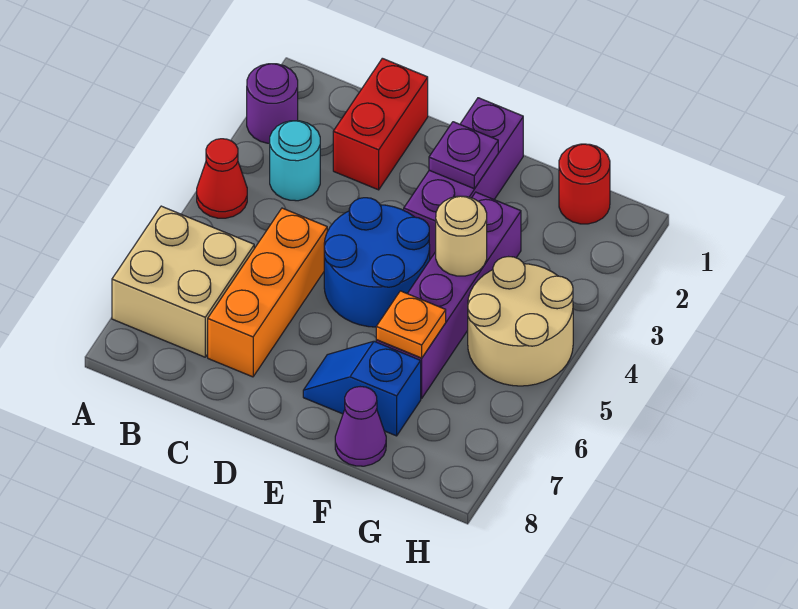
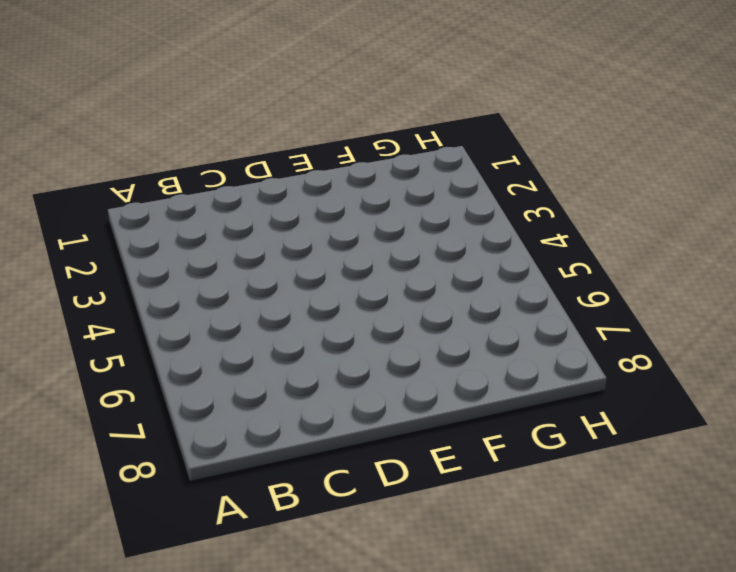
none -> purple round brick A2 level 1
none -> red cone A4 level 1
none -> tan brick A6:B7 level 1

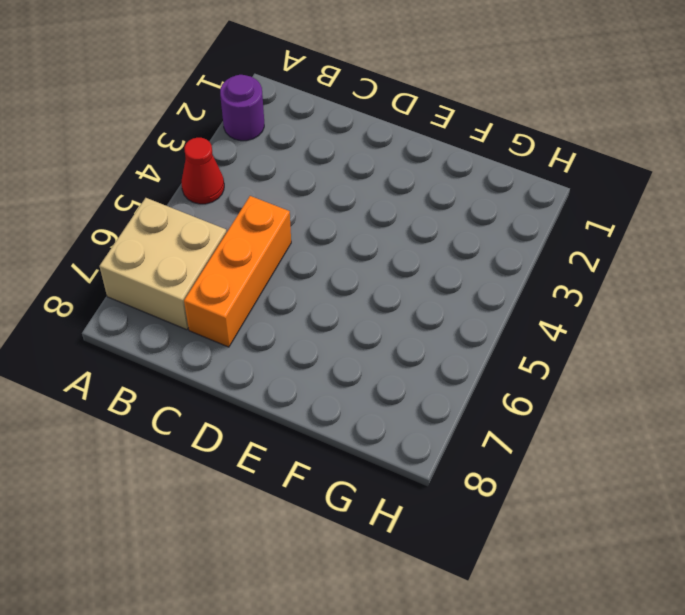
none -> cyan round brick B3 level 1
none -> red brick C1:C2 level 1
none -> blue round brick D4:E5 level 1

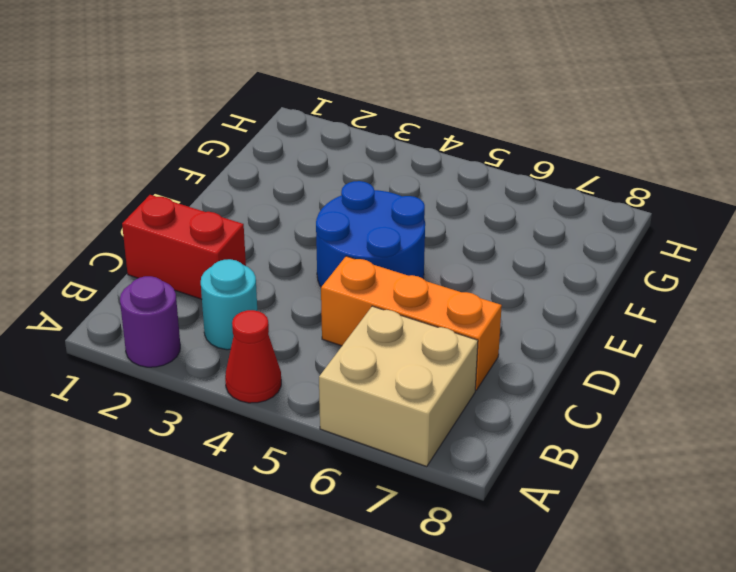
none -> purple brick E1:E3 level 1
none -> blue slope E7:F7 level 1 top F
none -> purple brick F3:F6 level 1

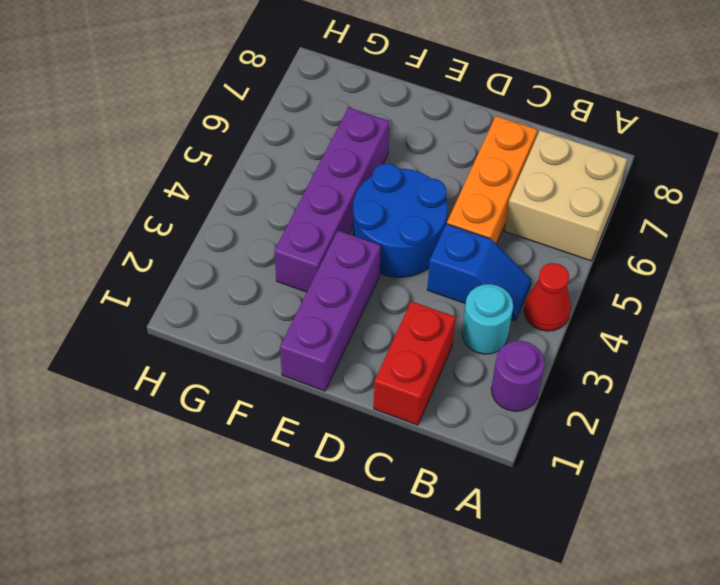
blue slope B4:C4 level 1 top C -> blue slope E7:F7 level 1 top F
none -> purple cone F8 level 1
none -> red round brick G1 level 1
none -> tan round brick G4:H5 level 1

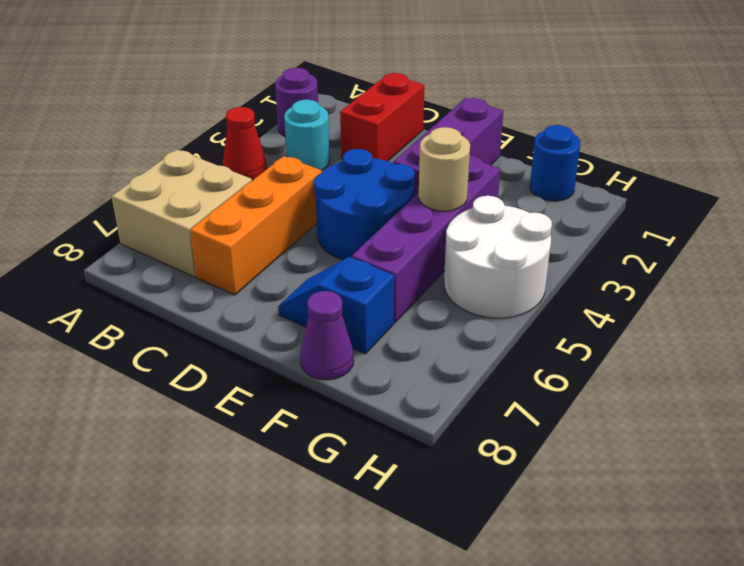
blue round brick G1 level 1 -> red round brick G1 level 1
white round brick G4:H5 level 1 -> tan round brick G4:H5 level 1
none -> purple plate E2 level 2
none -> orange plate F6 level 2

